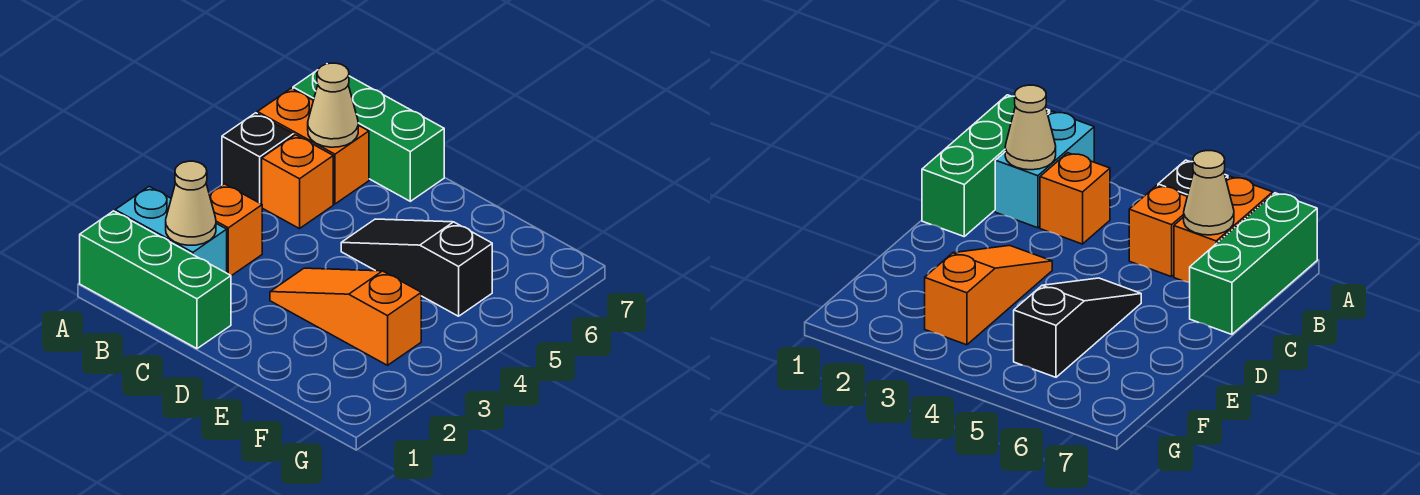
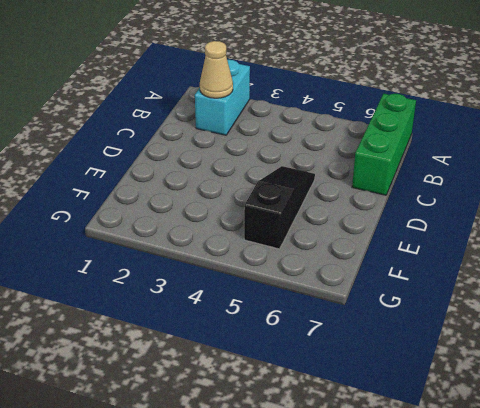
none -> green brick A1:C1 level 1
none -> black brick A5 level 1

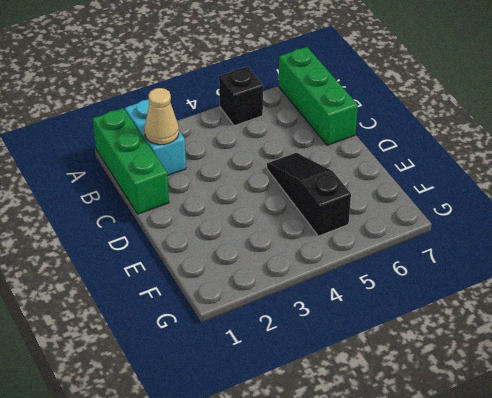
none -> orange brick A6:B6 level 1
none -> orange brick B3 level 1

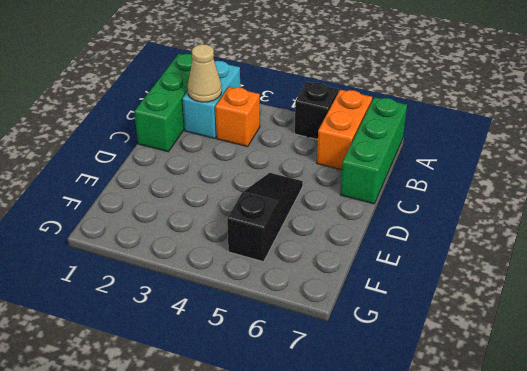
none -> orange brick B5 level 1
none -> orange slope D3:F3 level 1 top F

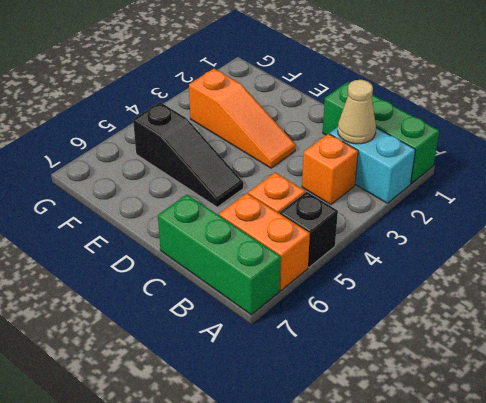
none -> tan cone B6 level 2

